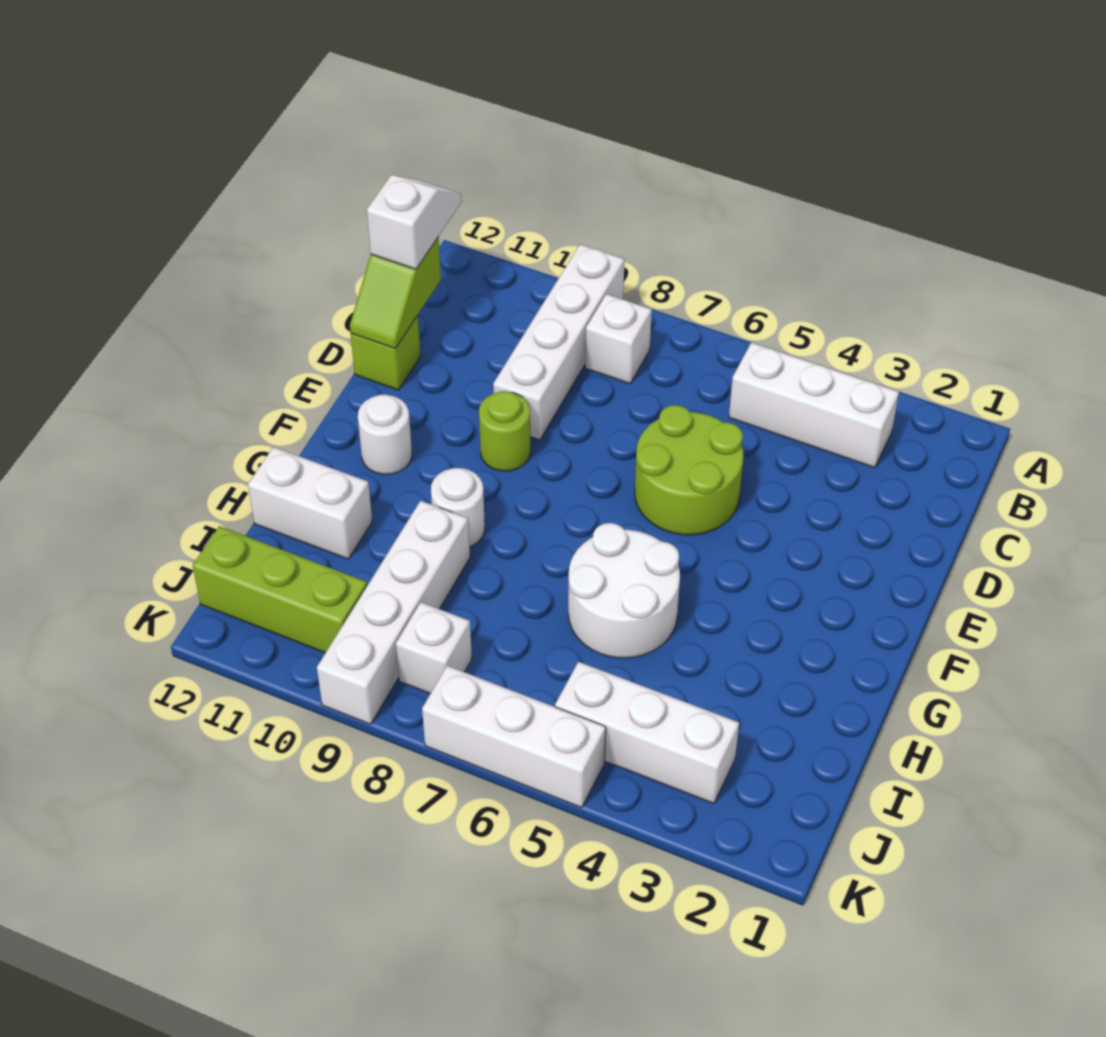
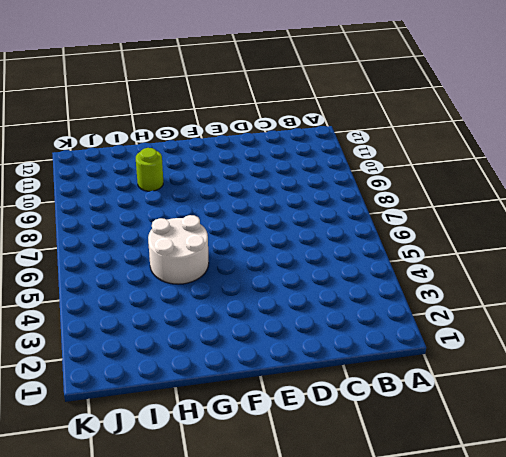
lime round brick H10 level 1 -> lime round brick E9 level 1
none -> white brick A9:D9 level 1
none -> white brick B3:B5 level 1
none -> white brick B8 level 1

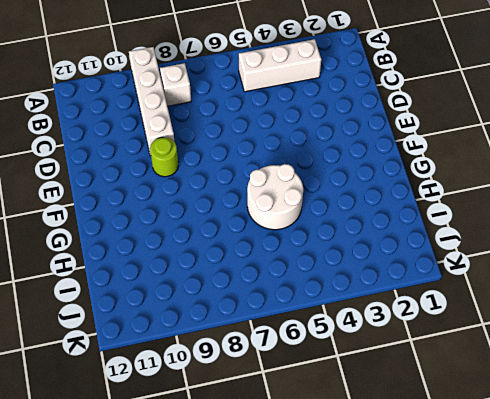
none -> lime round brick D5:E6 level 1
none -> lime brick D12 level 1
none -> white round brick F11 level 1

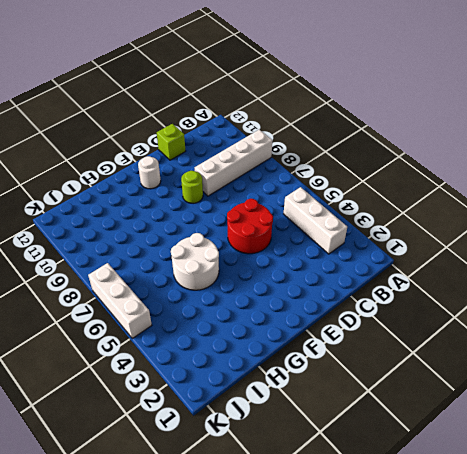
red round brick D5:E6 level 1 -> lime round brick D5:E6 level 1
none -> white brick B8 level 1
none -> white round brick G9 level 1
none -> white brick H9:K9 level 1

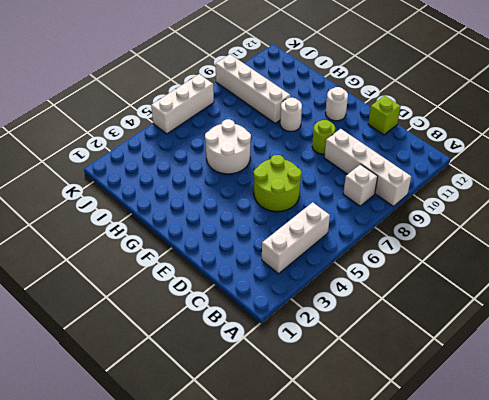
none -> white brick H11:H12 level 1
none -> white brick J3:J5 level 1
none -> white brick J8 level 1

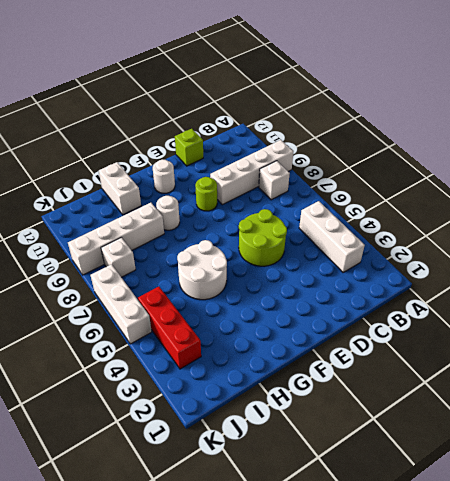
red brick J3:J5 level 1 -> white brick J3:J5 level 1
none -> lime brick J10:J12 level 1
none -> lime slope C12:D12 level 2 top C
none -> white slope B12:C12 level 3 top C

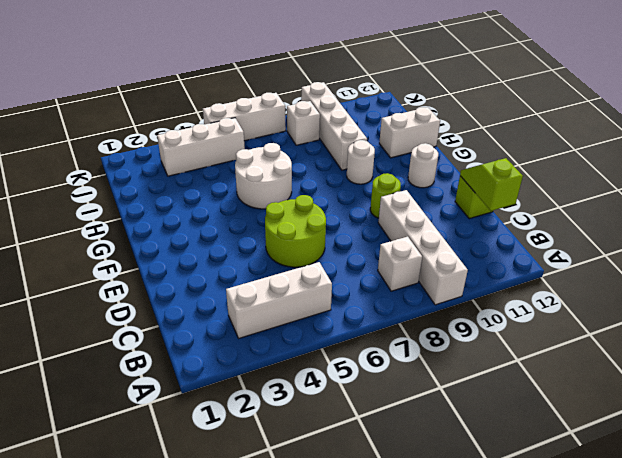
none -> lime brick J10:J12 level 1
none -> white slope B12:C12 level 3 top C

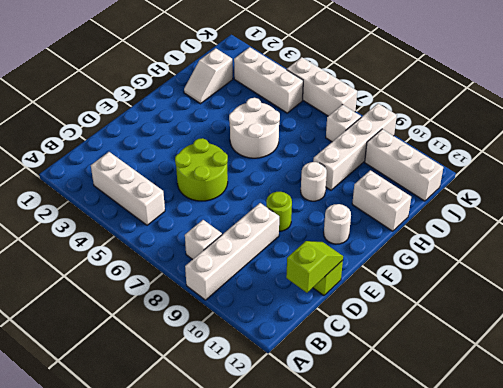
white slope H2:I2 level 1 top I -> white slope B12:C12 level 3 top C
white brick J10:J12 level 1 -> lime brick J10:J12 level 1

